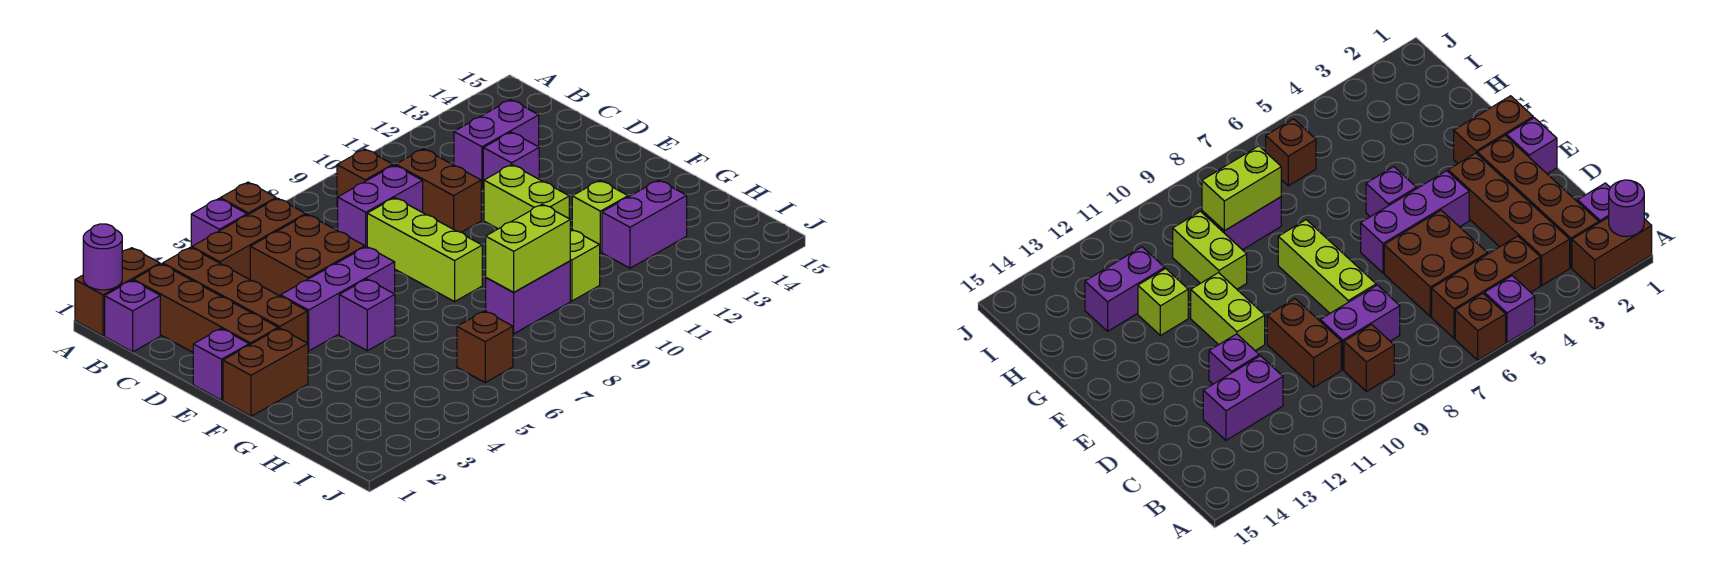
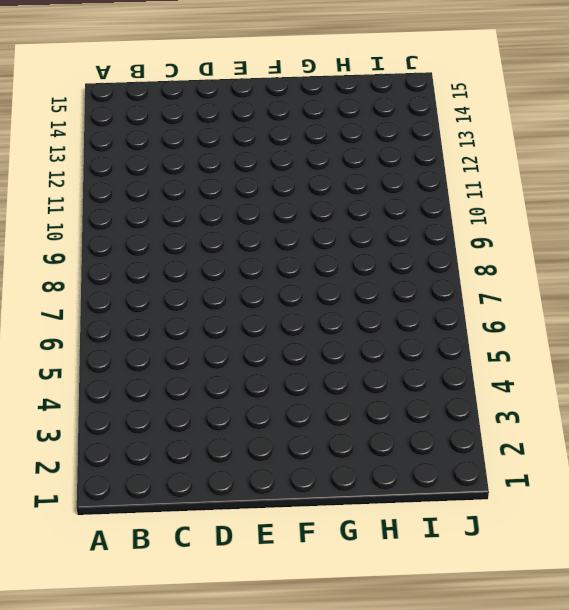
none -> brown brick A1:A2 level 1
none -> purple brick A5 level 1
none -> brown brick A6 level 1

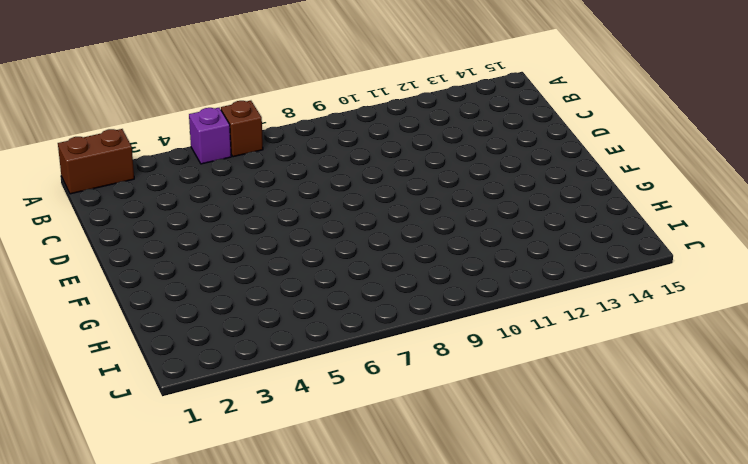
none -> purple brick B1 level 1
none -> brown brick B2:E2 level 1
none -> brown brick B3:E3 level 1

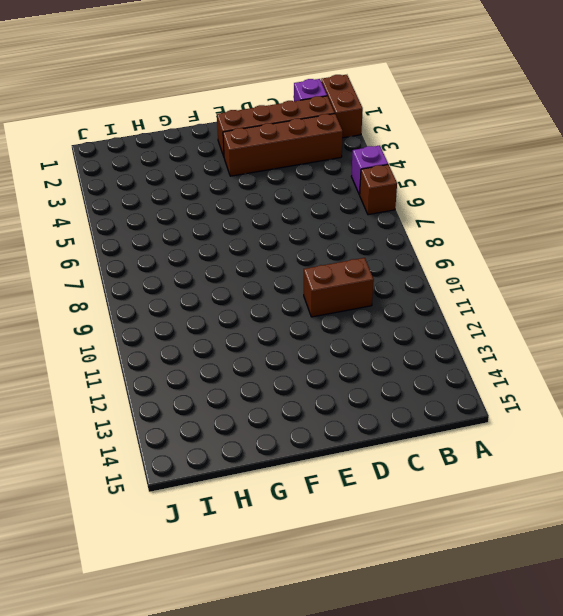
none -> brown brick B4:B6 level 1
none -> brown brick B9 level 1
none -> brown brick C5:D6 level 1

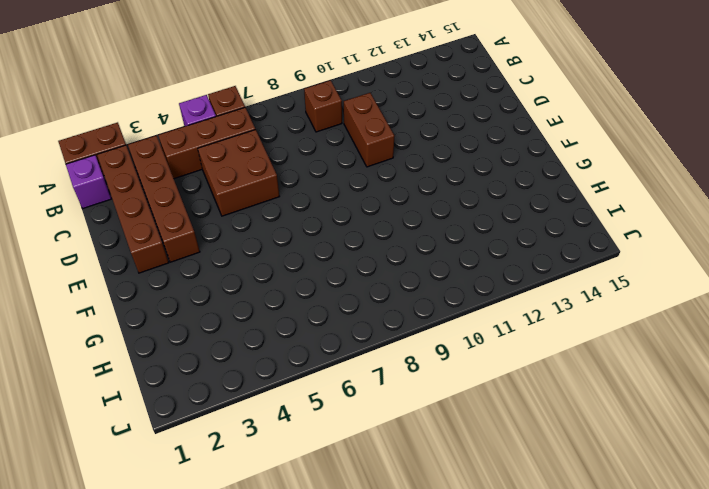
none -> purple brick C8:C9 level 1
none -> purple brick C12:C13 level 1
none -> lime brick D8:F8 level 1

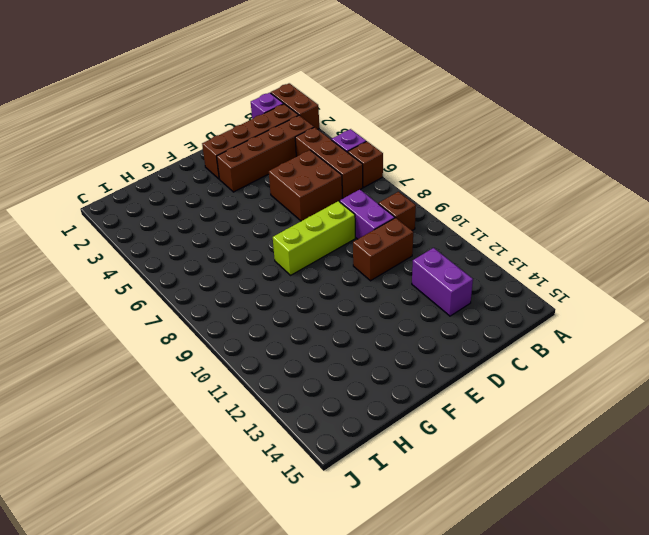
none -> purple brick D12 level 1
none -> purple brick E1 level 1
none -> purple brick E4:E6 level 1

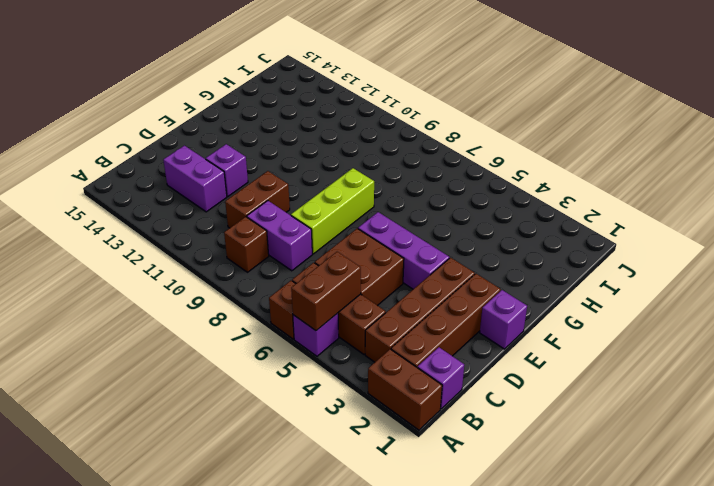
brown brick A5:B5 level 2 -> brown brick F1:F2 level 1
none -> lime brick E11:F11 level 1
none -> purple brick F5 level 1
none -> lime brick G10:H10 level 1

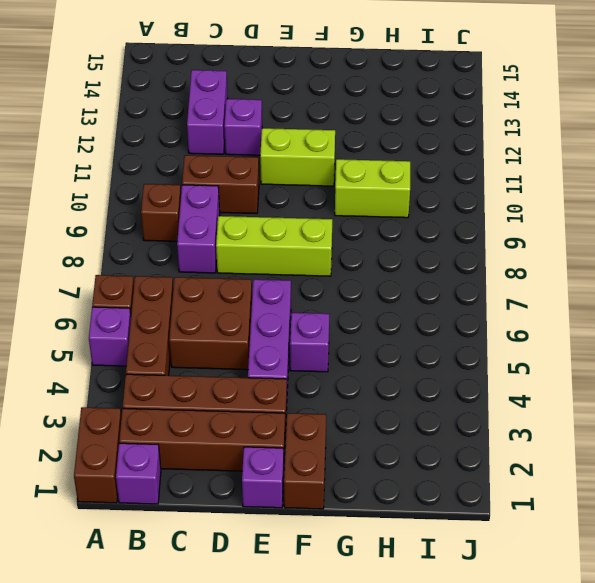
none -> lime brick G12 level 1
none -> purple brick H8:H9 level 1
none -> purple brick H12:H13 level 1

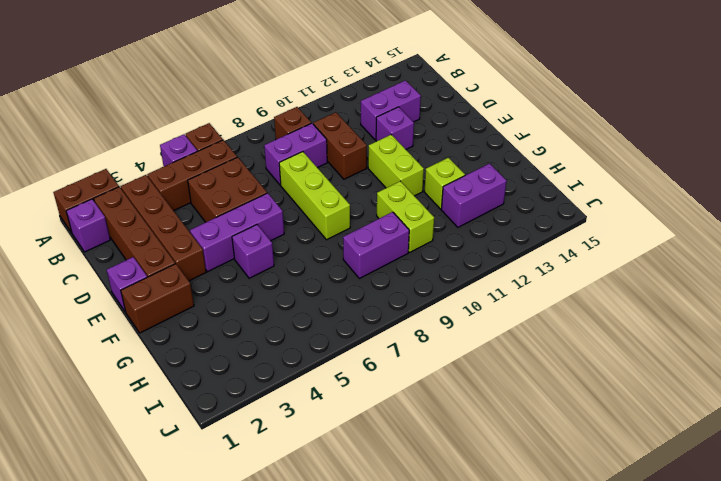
none -> brown brick I6 level 1
none -> purple round brick A1 level 2
none -> lime brick H8:H9 level 2

